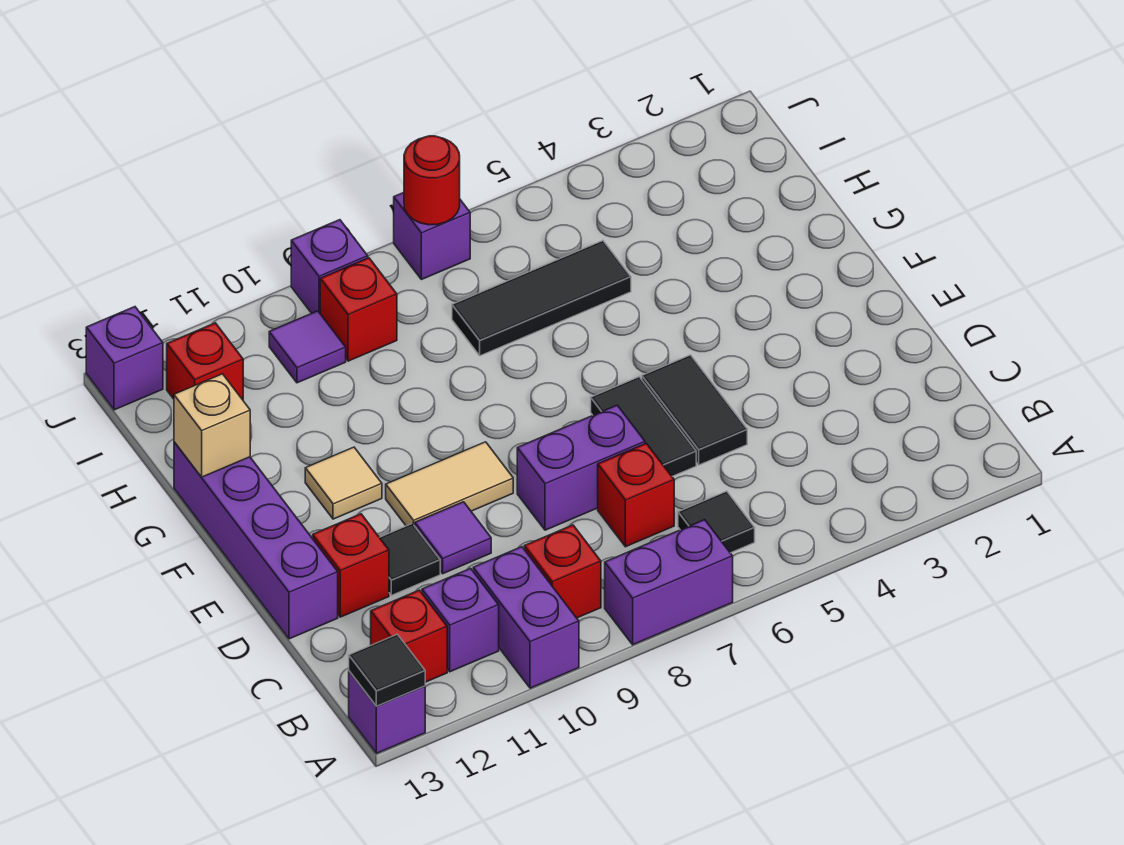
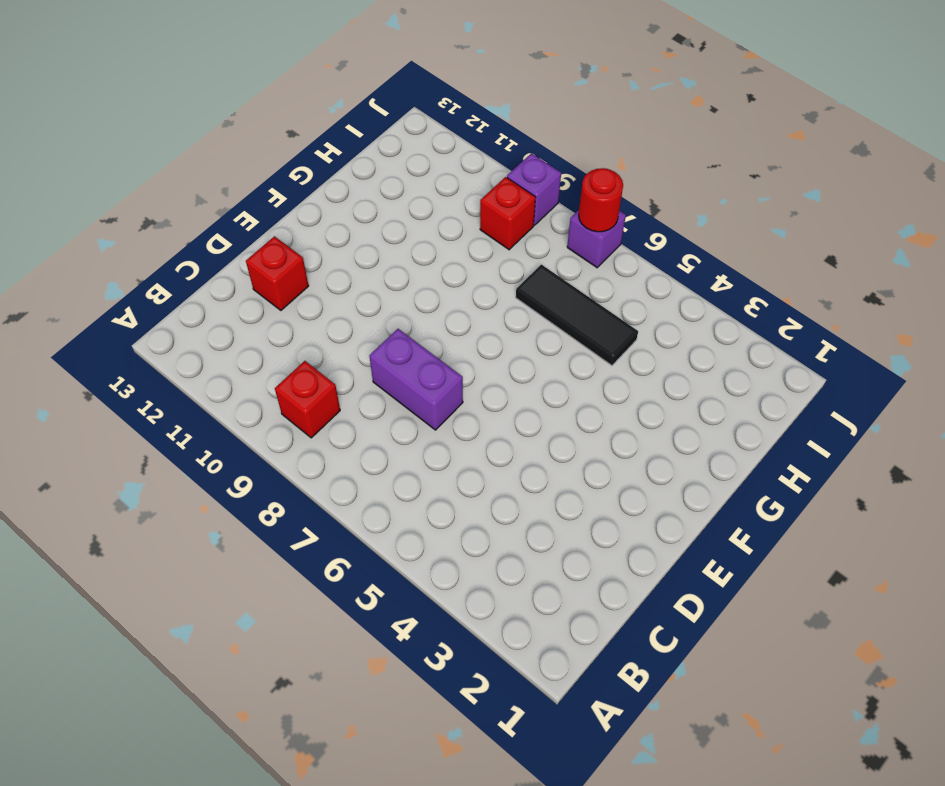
none -> purple brick A7:A8 level 1
none -> purple brick A10:B10 level 1
none -> purple brick A13 level 1

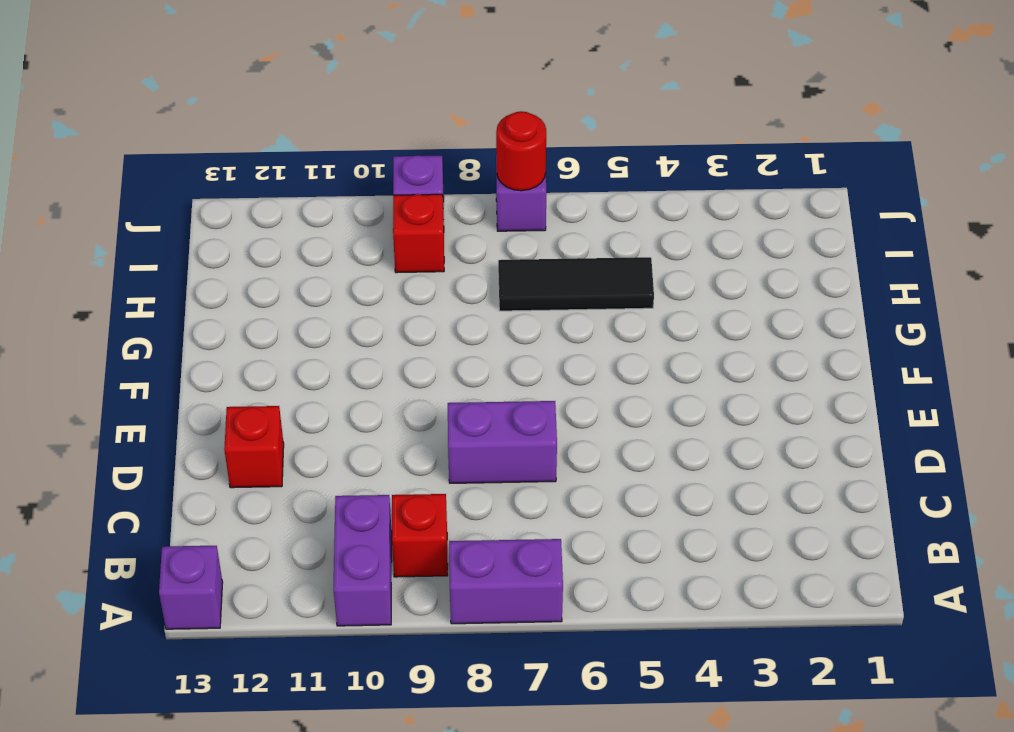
none -> black tile B6 level 1
none -> purple brick B11 level 1
none -> red brick B12 level 1

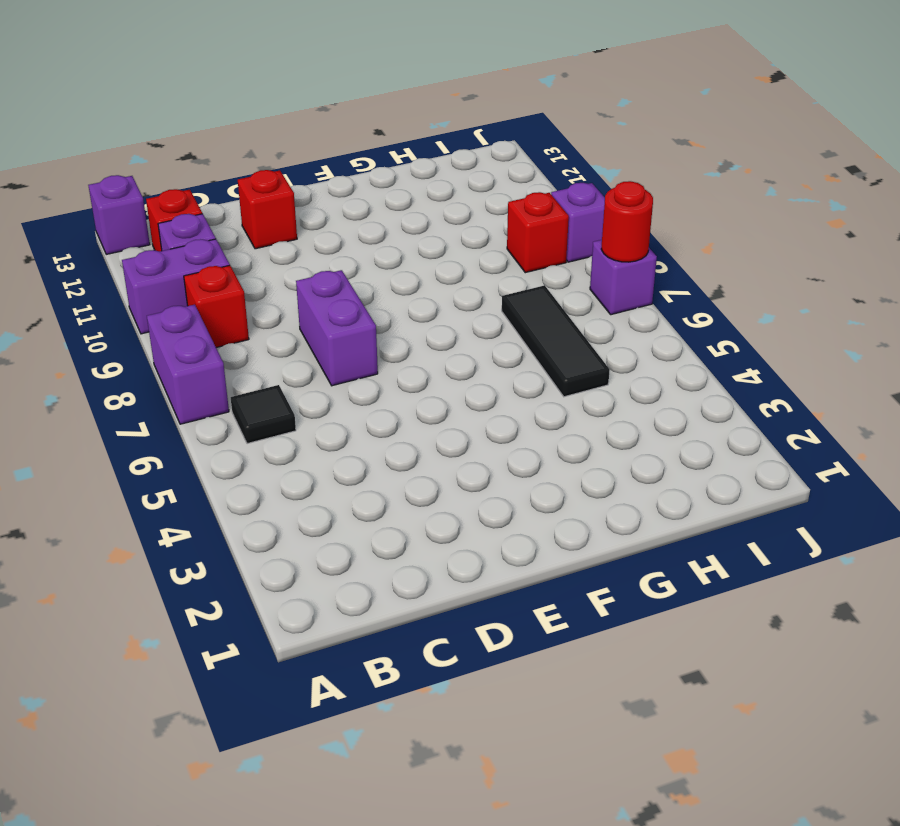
none -> red brick C7 level 1
none -> black tile D5:E5 level 1
none -> black tile D6:E6 level 1

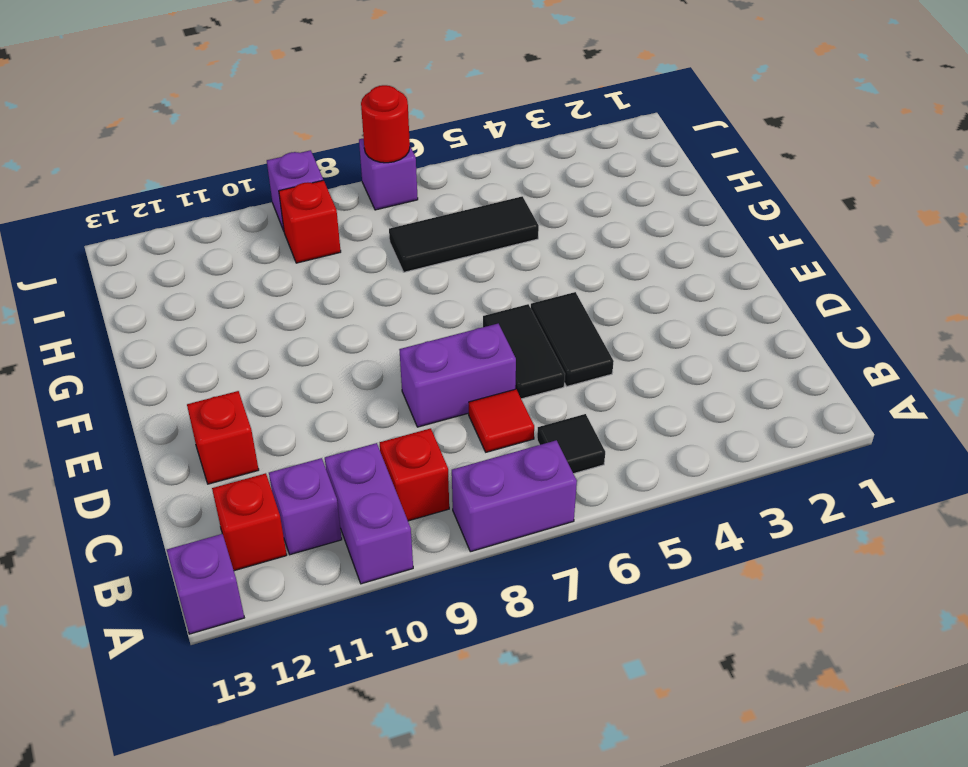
red tile C7 level 1 -> red brick C7 level 1
none -> purple tile D10 level 1
none -> black tile D11 level 1
none -> purple brick D13:G13 level 1

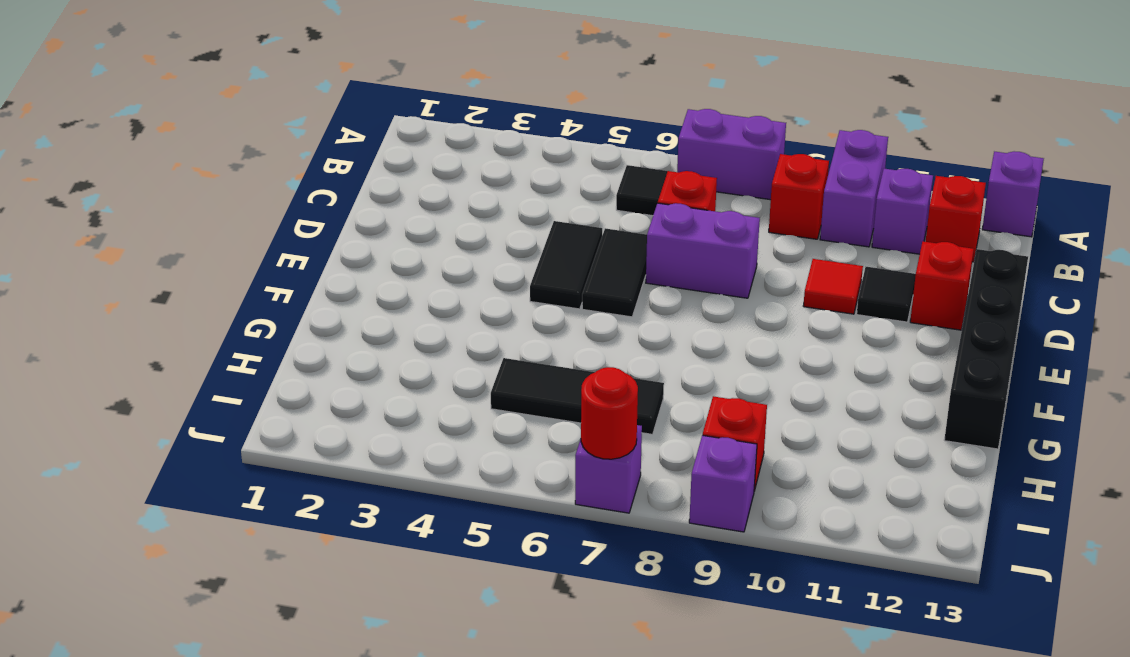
red tile D10 level 1 -> purple tile D10 level 1
black brick D13:G13 level 1 -> purple brick D13:G13 level 1
none -> tan tile E9:E10 level 1
none -> tan tile F11 level 1
none -> purple tile I10 level 1

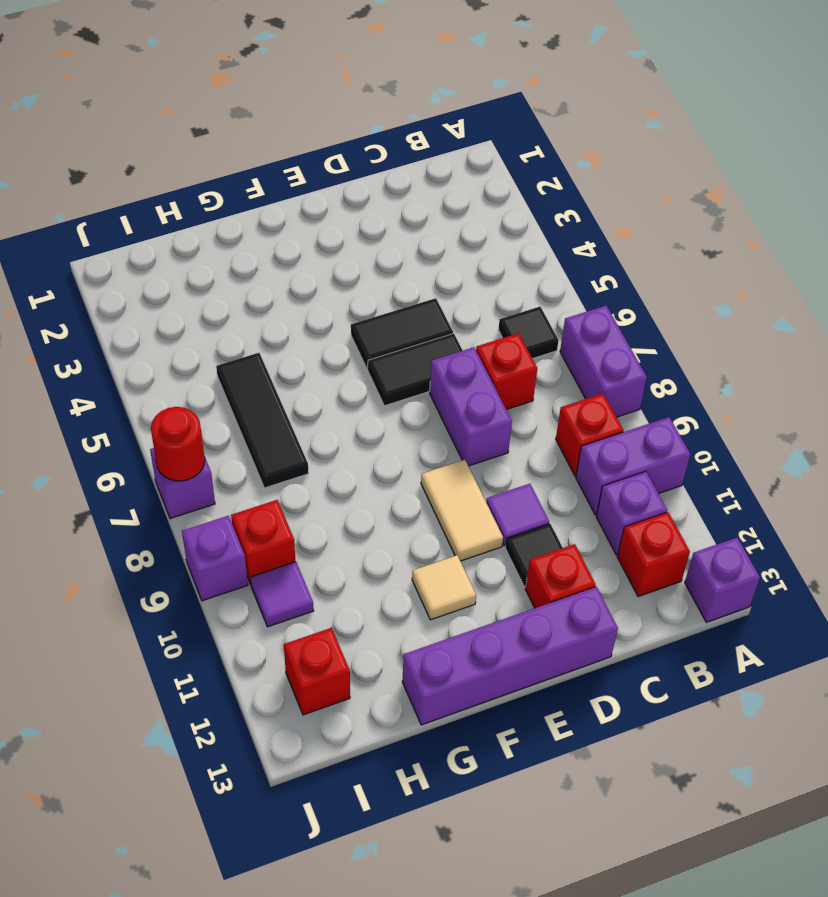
none -> purple brick J13 level 1
none -> black tile A13 level 2
none -> tan brick G13 level 2

